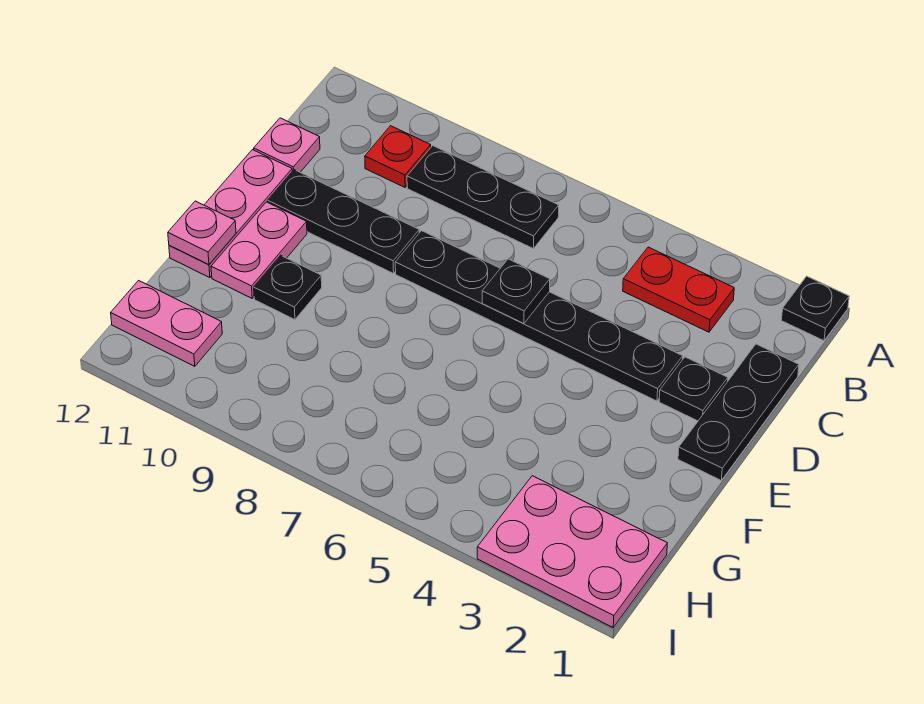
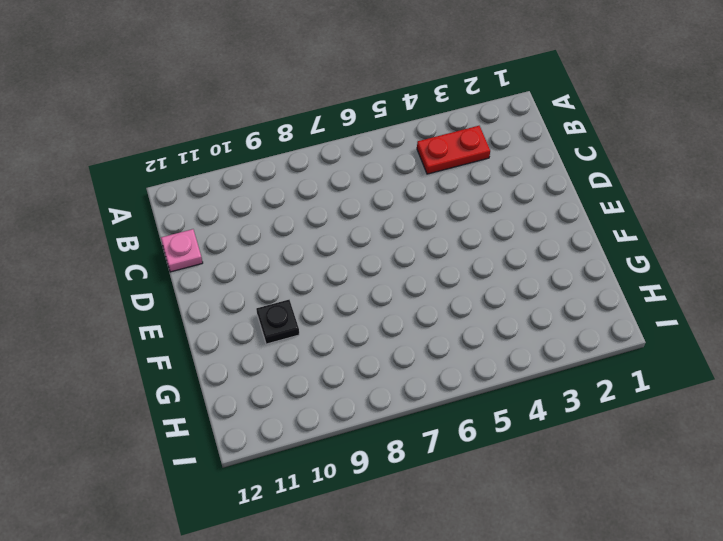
none -> black plate A1 level 1
none -> black plate B7:B9 level 1
none -> red plate B10 level 1

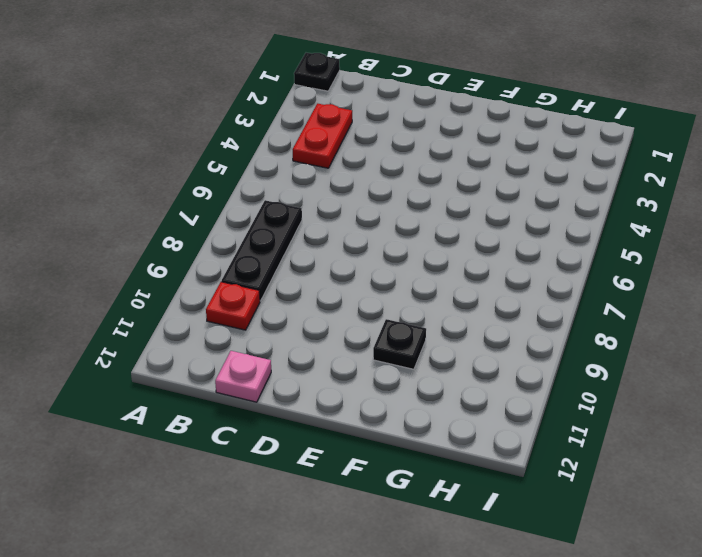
none -> black plate C1:E1 level 1
none -> black plate D2 level 1
none -> black plate D3:D8 level 1

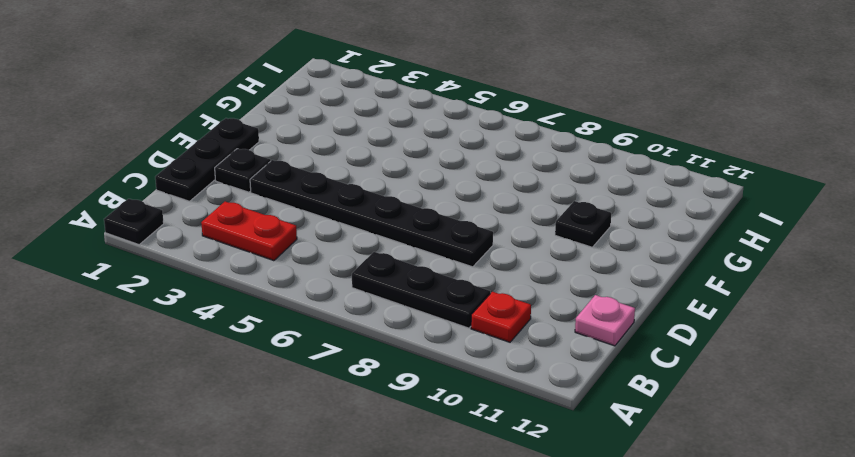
none -> black plate D9:D11 level 1
none -> pink plate D12:F12 level 1
none -> pink plate E11:F11 level 1

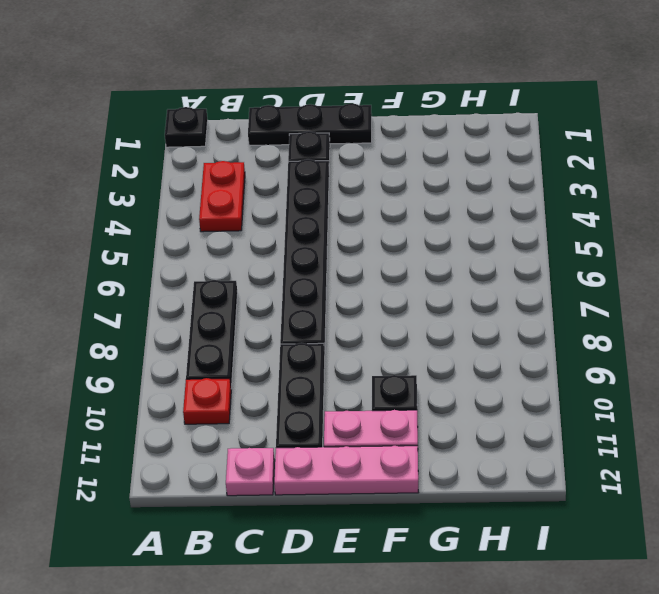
none -> pink plate H1:I3 level 1
none -> pink plate H11:H12 level 1
none -> black plate D6 level 2

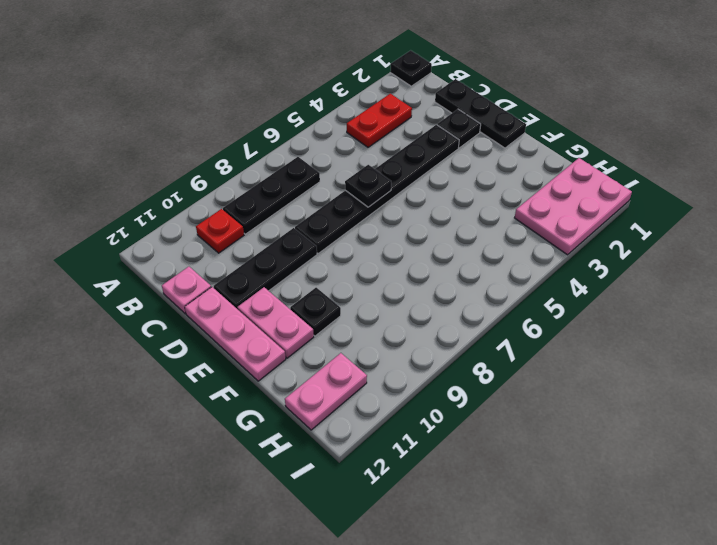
none -> pink plate F12 level 2

